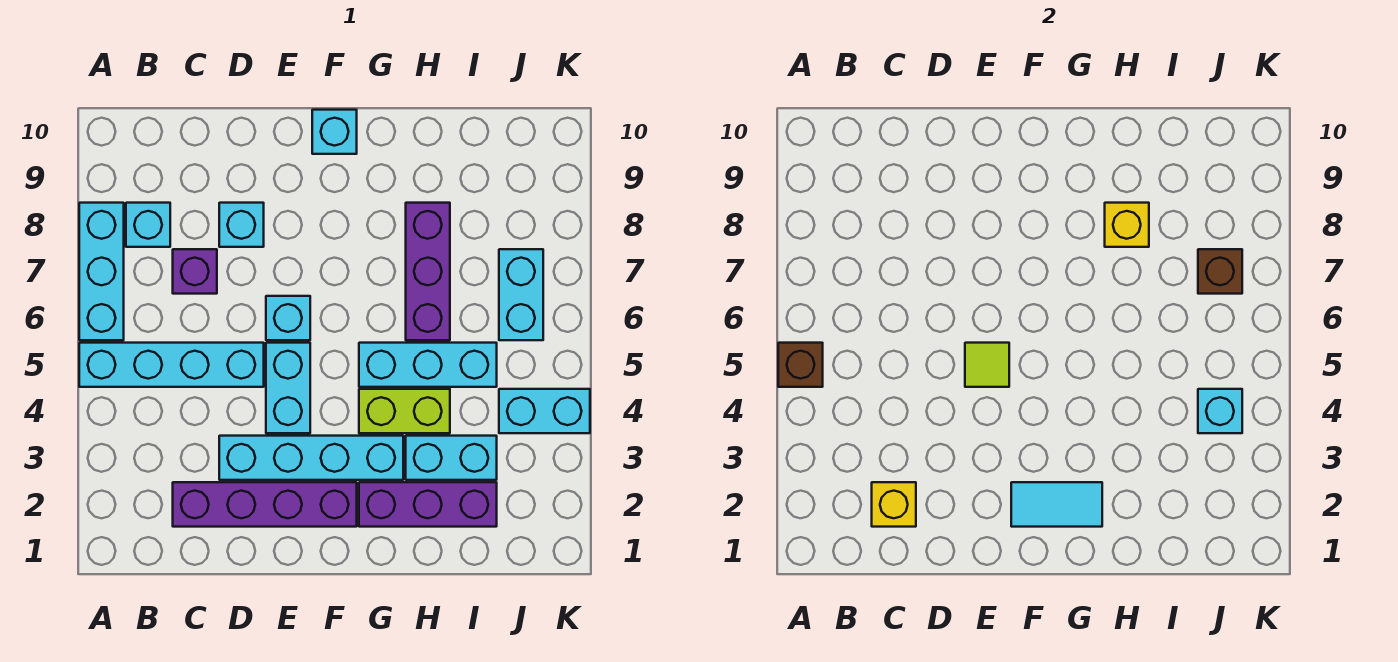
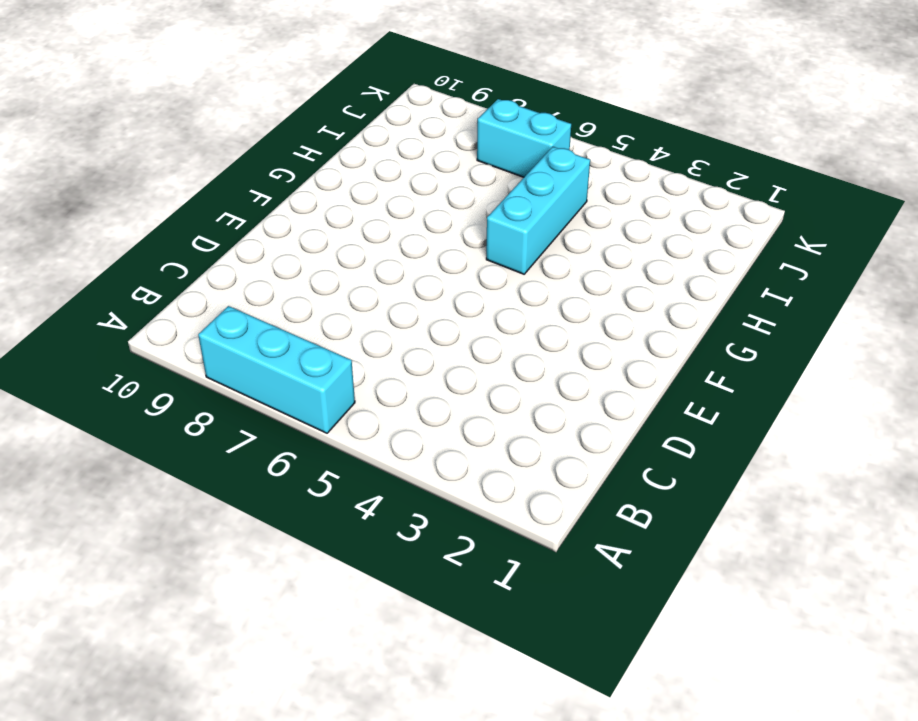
none -> cyan brick A5:D5 level 1
none -> cyan brick B8 level 1
none -> purple brick C2:F2 level 1

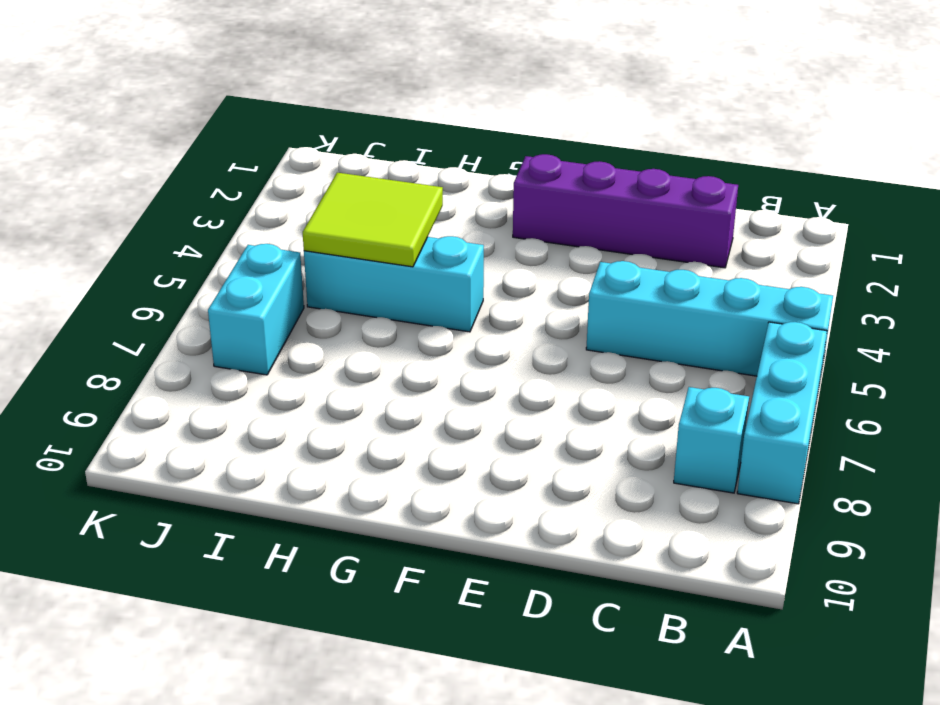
lime tile H4:I5 level 2 -> none
none -> purple brick C7 level 1
none -> cyan brick D3:G3 level 1
none -> cyan brick D8 level 1

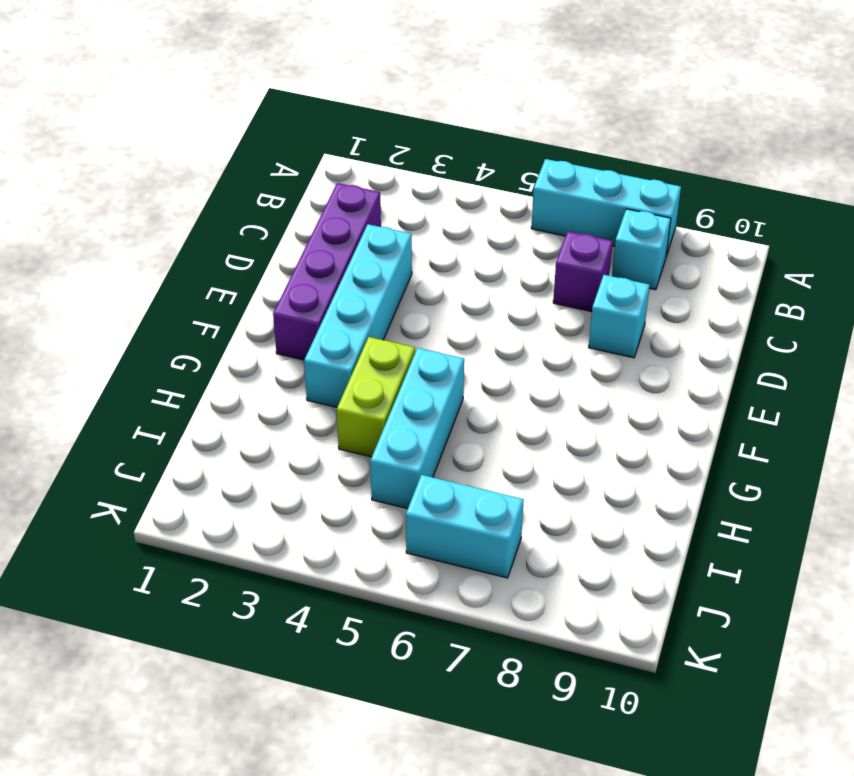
none -> cyan brick A5:D5 level 1
none -> cyan brick E4:E5 level 1
none -> cyan brick E6 level 1

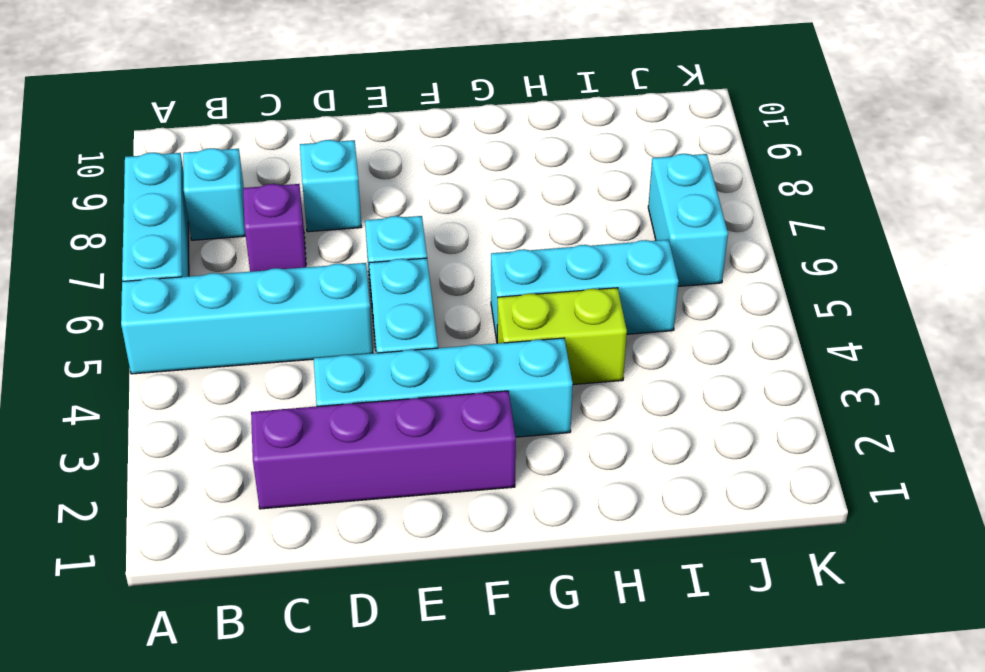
none -> cyan brick F10 level 1
none -> purple brick G2:I2 level 1
none -> cyan brick H3:I3 level 1

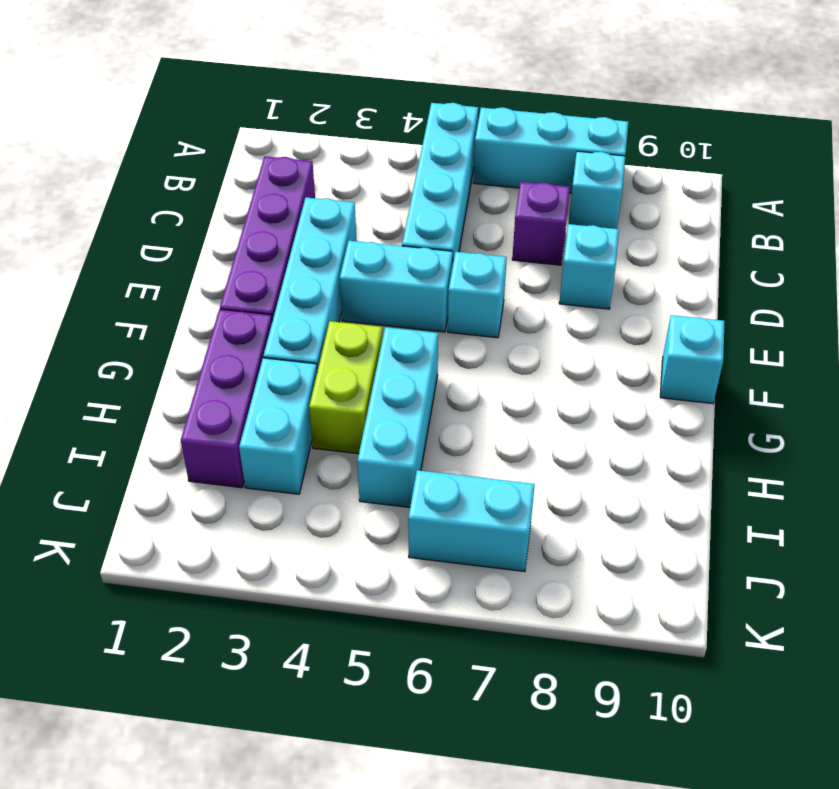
none -> purple brick H6:H8 level 1
none -> cyan brick J4:K4 level 1
none -> brown brick A5 level 2

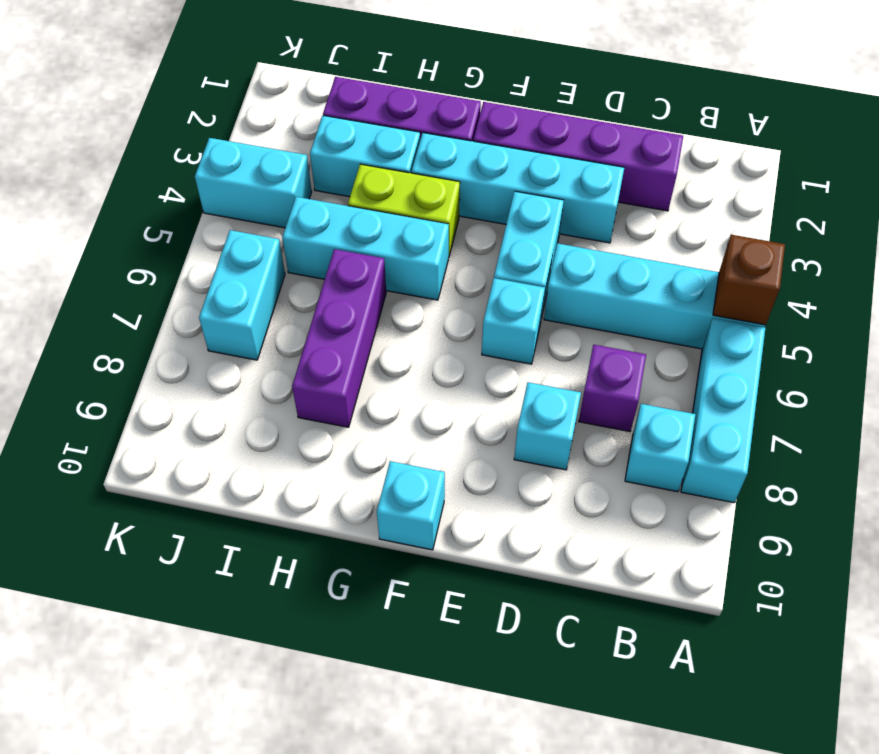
none -> yellow brick C2 level 2
none -> lime tile E5 level 2
none -> cyan tile F2:G2 level 2

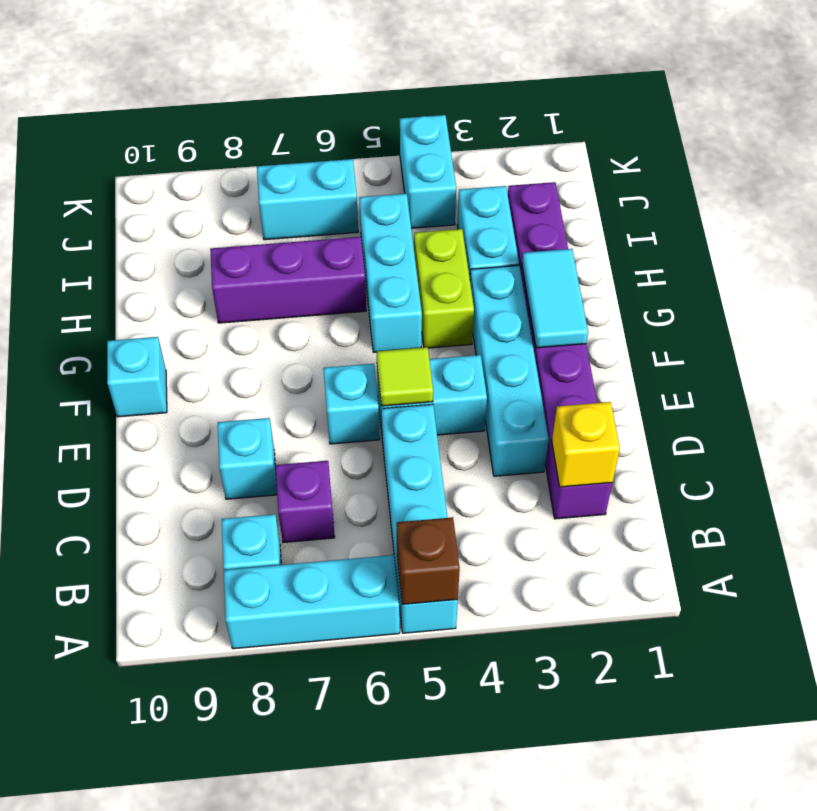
none -> yellow brick H8 level 2
none -> cyan brick J4 level 2
none -> brown brick J7 level 2

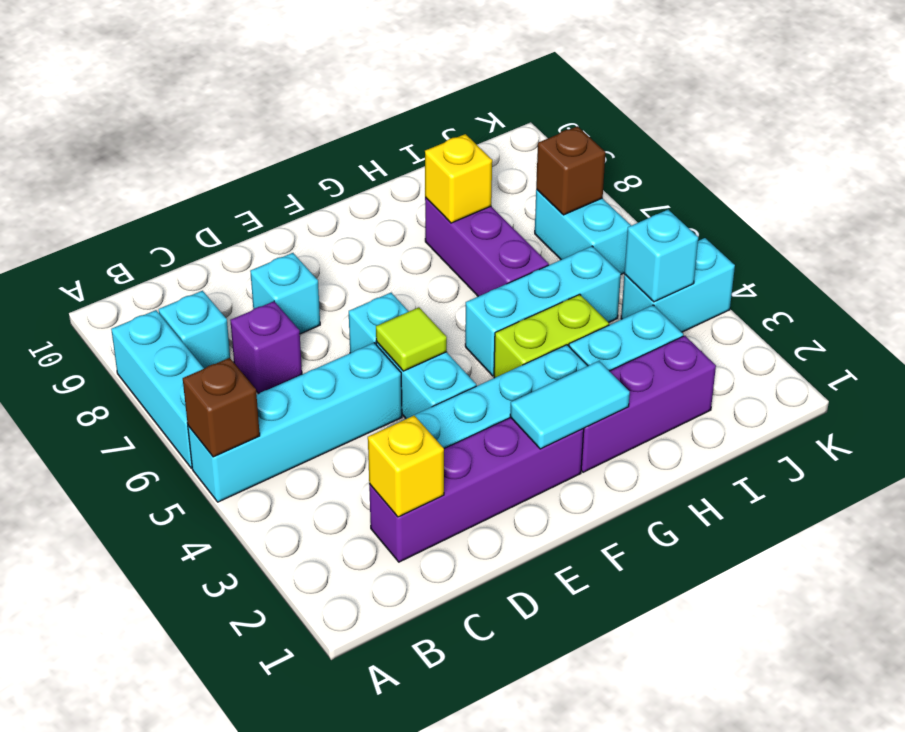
none -> cyan brick F10 level 1

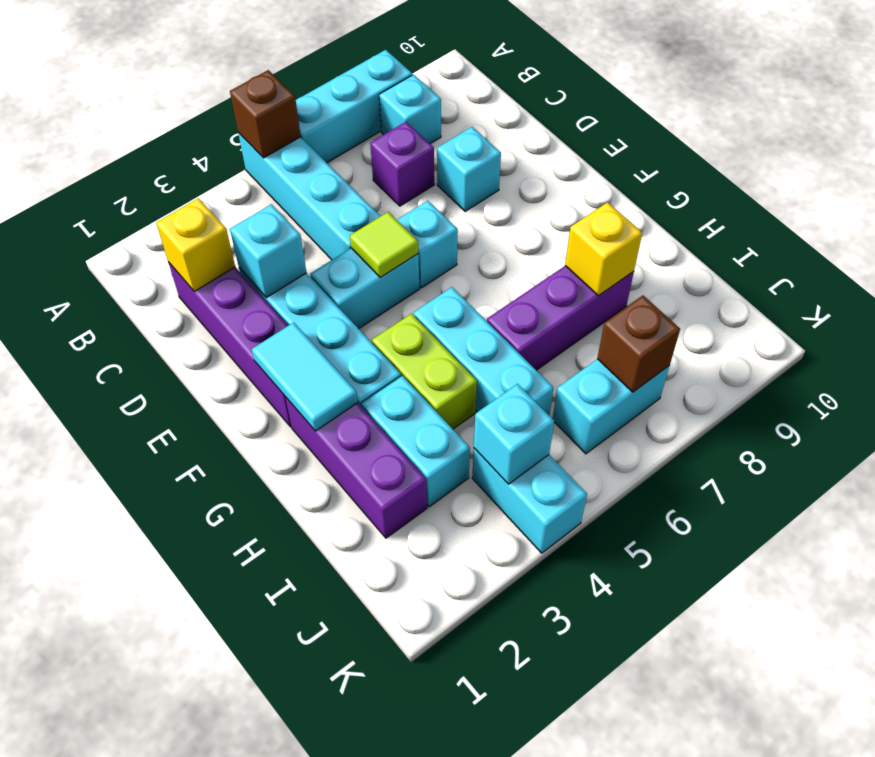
cyan brick D3 level 2 -> cyan brick F10 level 1

